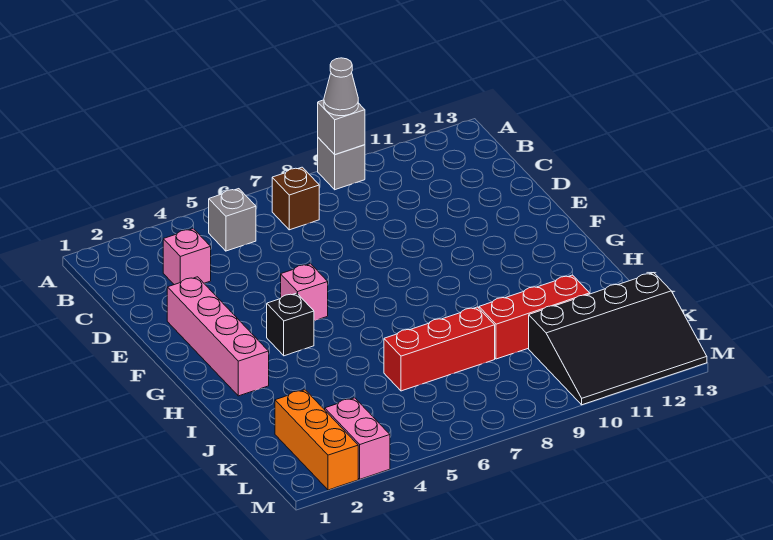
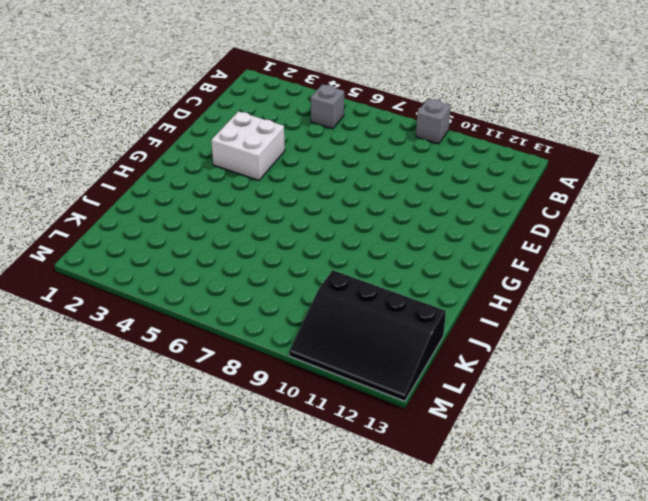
white brick E3:F4 level 1 -> none
none -> brown brick B7 level 1
none -> pink brick C3 level 1
none -> pink brick E2:H2 level 1

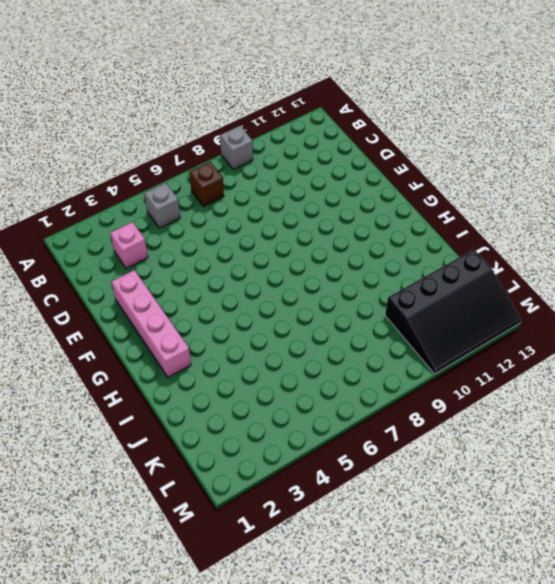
none -> pink brick F5 level 1
none -> black brick G4 level 1
none -> red brick J6:J8 level 1

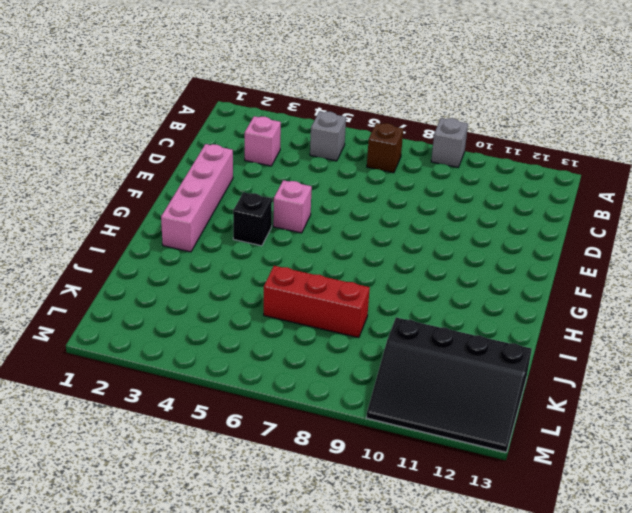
none -> red brick J9:J11 level 1
none -> orange brick K2:M2 level 1
none -> pink brick L3:M3 level 1

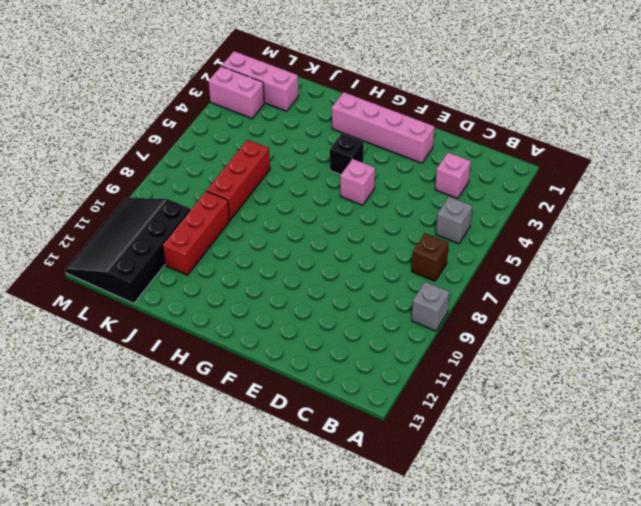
pink brick K2:M2 level 1 -> orange brick K2:M2 level 1
none -> grey brick A9 level 2
none -> grey cone A9 level 3

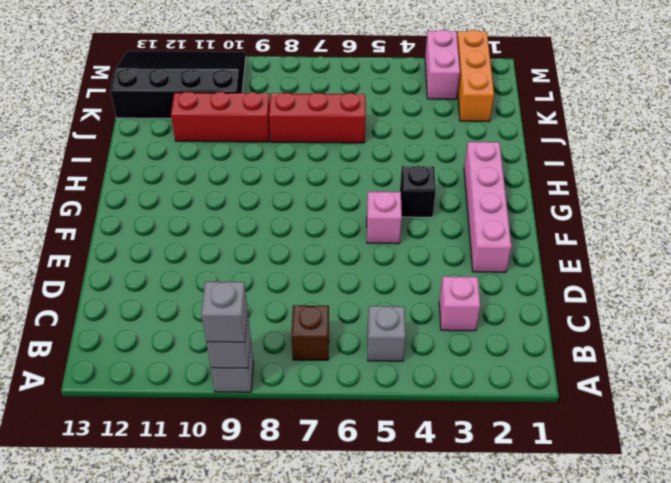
grey brick A9 level 3 -> grey cone A9 level 3

